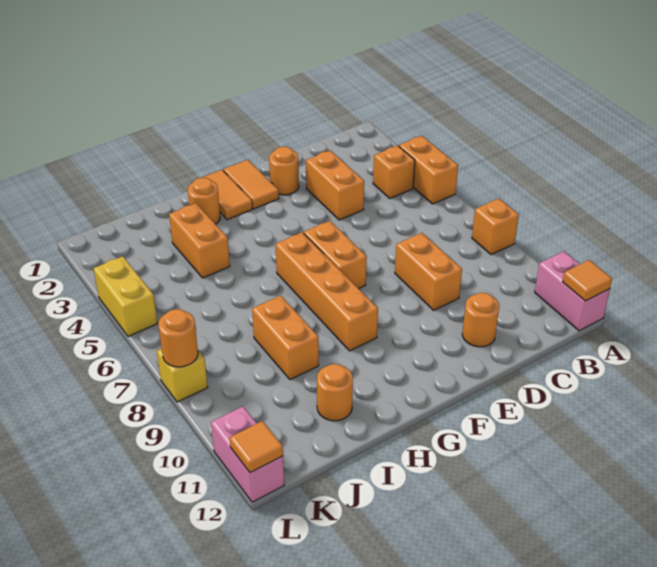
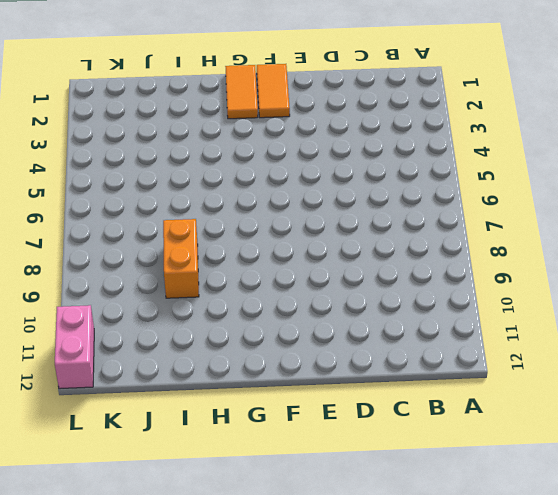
none -> orange brick A4:A5 level 1
none -> orange brick A8 level 1
none -> pink brick A11:A12 level 1

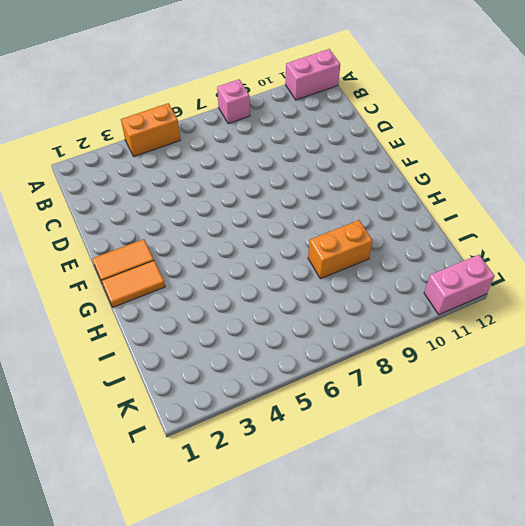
pink brick A8 level 1 -> orange brick A8 level 1
none -> orange brick B4 level 1
none -> orange brick D3:D4 level 1
none -> orange brick D8:D9 level 1

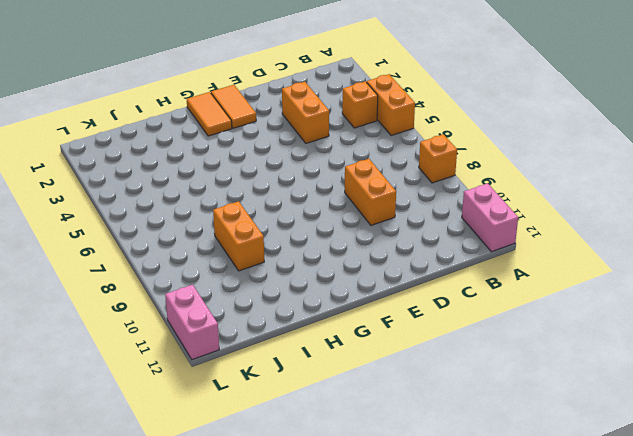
none -> orange round brick D11 level 1
none -> orange round brick E2 level 1
none -> orange brick F6:F7 level 1

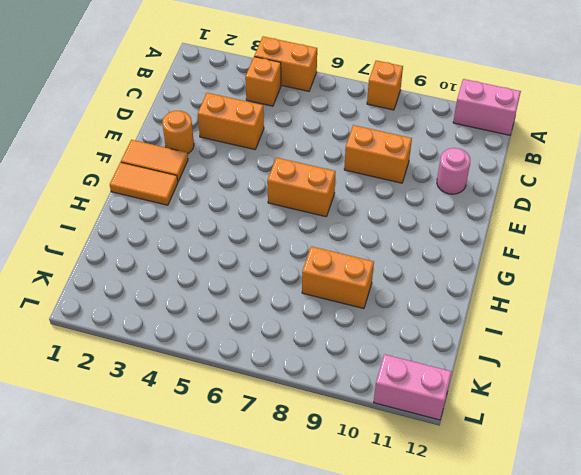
pink round brick D11 level 1 -> orange round brick D11 level 1
none -> orange brick G6:G9 level 1
none -> orange round brick H2 level 1
none -> orange brick I3:I4 level 1

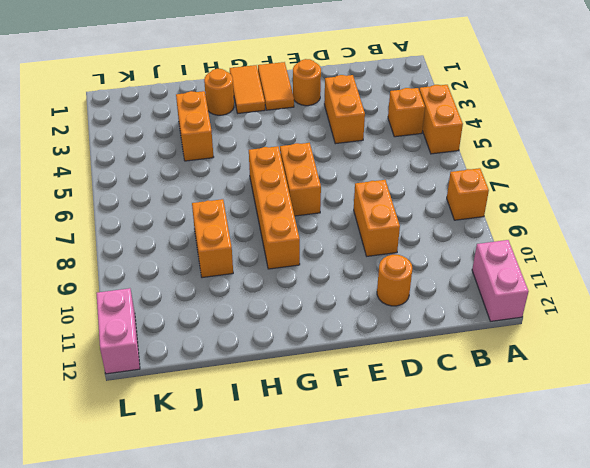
none -> orange round brick I11 level 1
none -> yellow brick L4:L5 level 1
none -> yellow brick L8 level 1

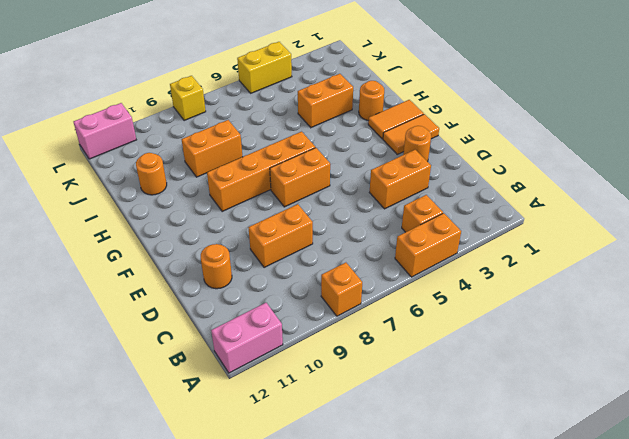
none -> orange tile A12 level 2
none -> orange round brick L8 level 2
none -> orange tile L12 level 2

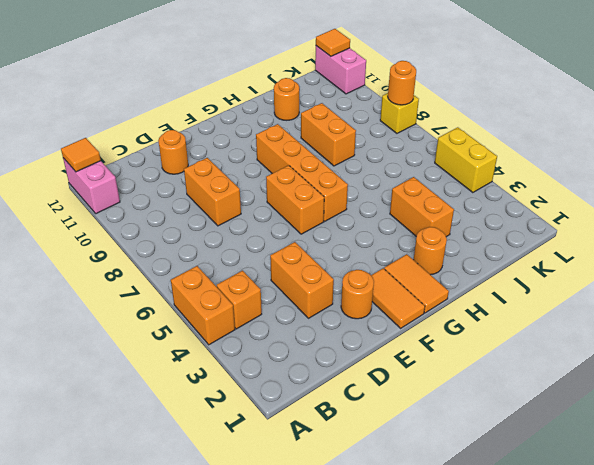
none -> orange brick A8 level 1

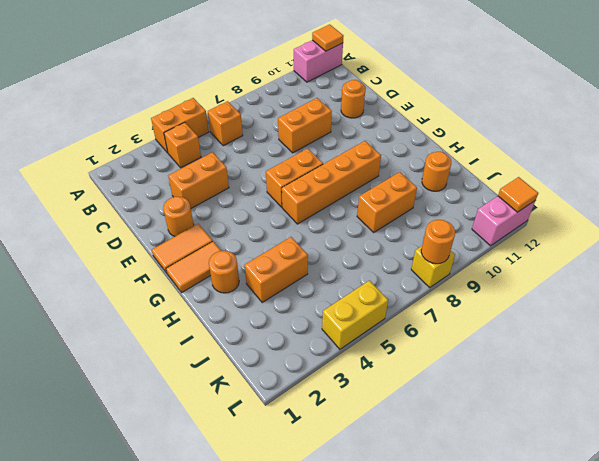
orange brick B6 level 1 -> orange brick A8 level 1

